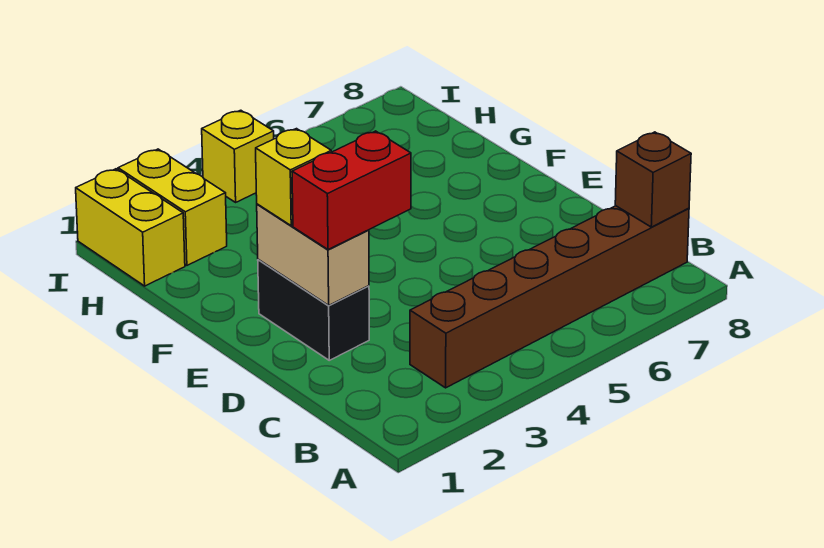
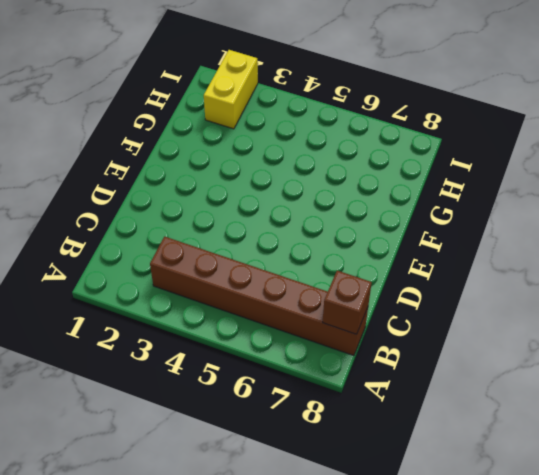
none -> black brick D2:E2 level 1
none -> yellow brick H1:I1 level 1

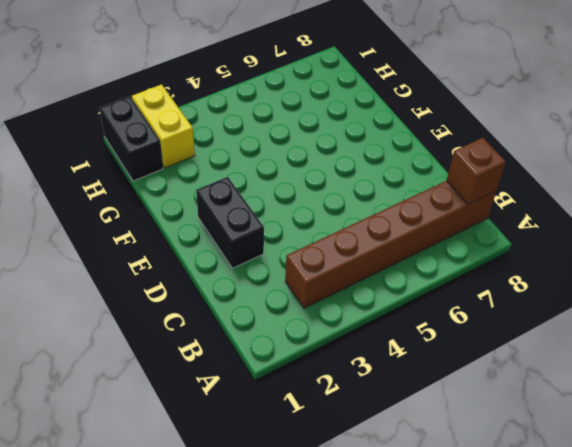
black brick H1:I1 level 1 -> yellow brick H1:I1 level 1
none -> yellow brick I4 level 1
none -> tan brick D2:E2 level 2

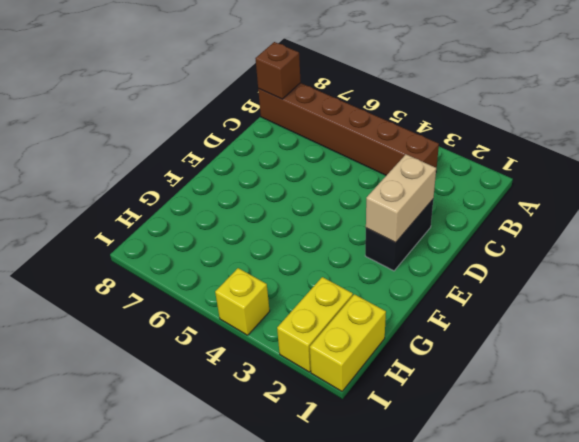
none -> red brick D2:D3 level 3
none -> yellow brick E2 level 3

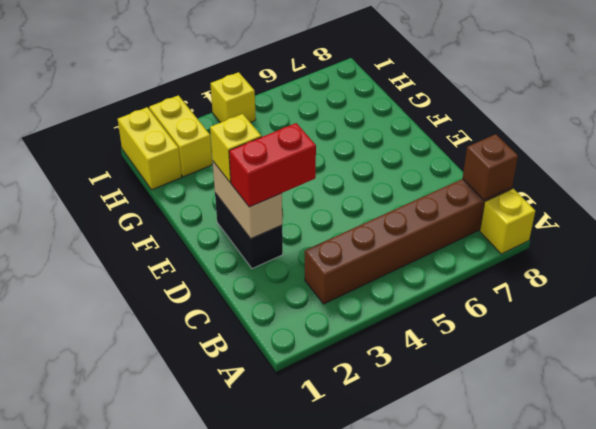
yellow brick A8 level 1 -> none

